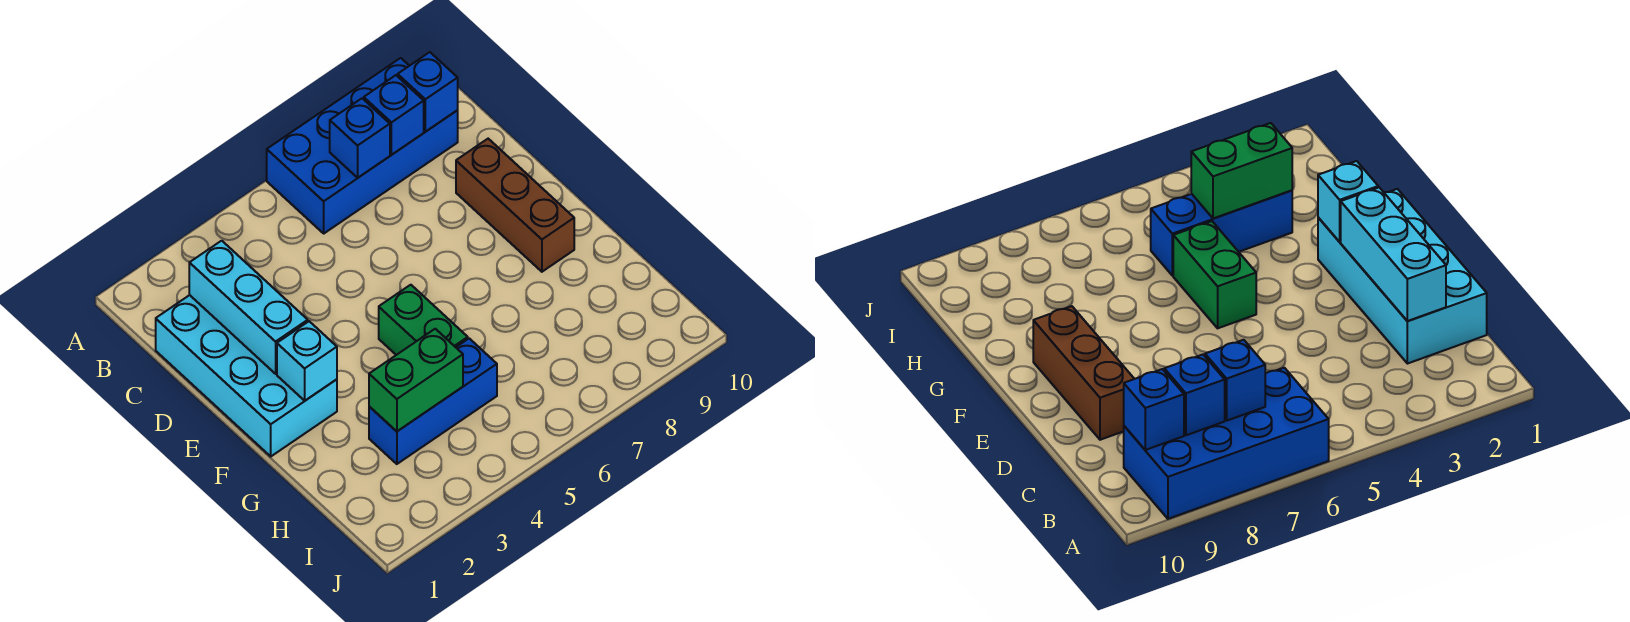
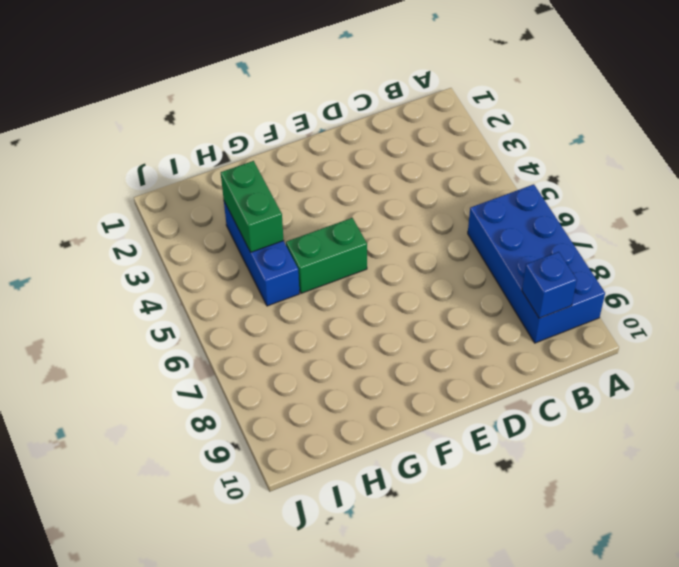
none -> cyan brick C1:F2 level 1
none -> brown brick D9:F9 level 1

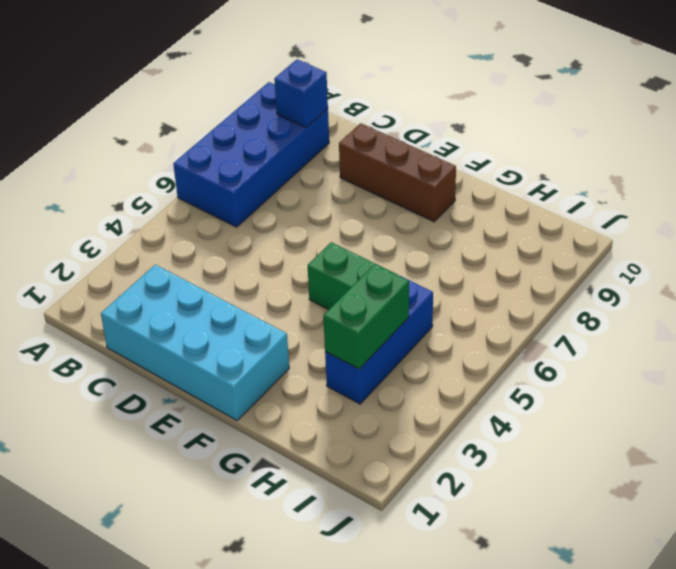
none -> blue brick B7 level 2
none -> blue brick B8 level 2

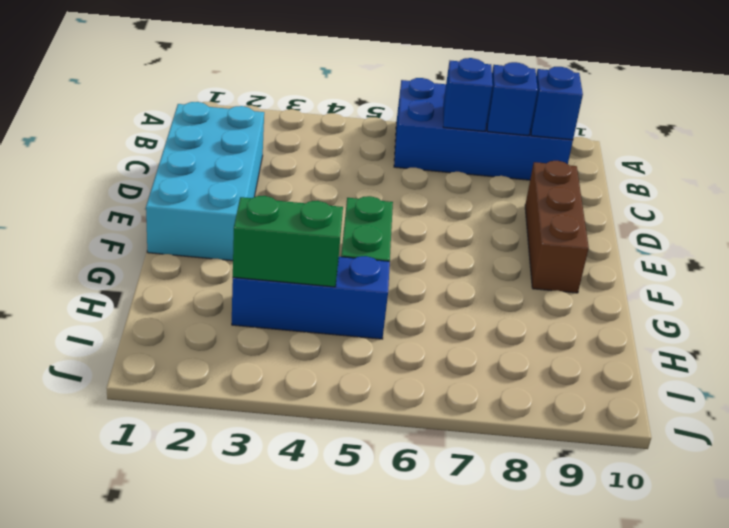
none -> cyan brick C2:E2 level 2
none -> cyan brick F2 level 2

